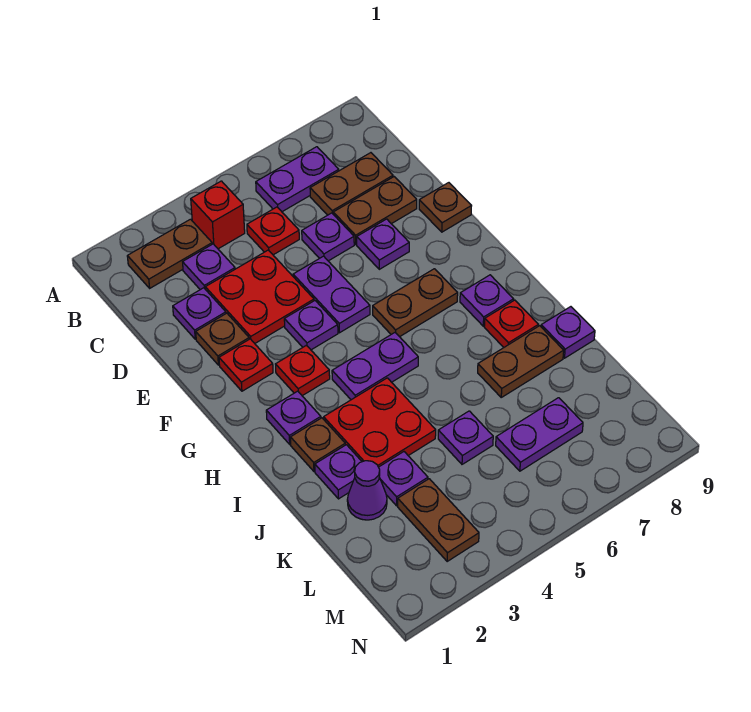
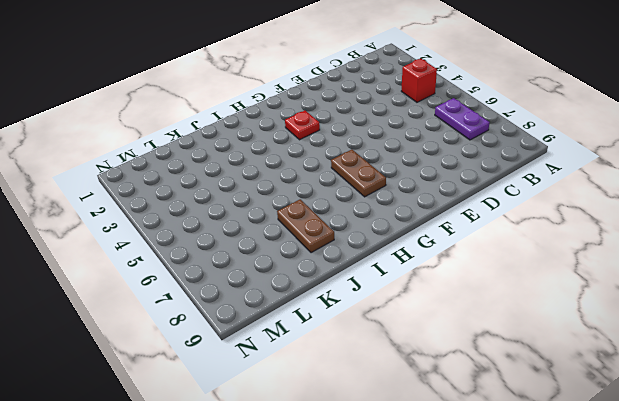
none -> brown plate B2:B3 level 1
none -> purple plate C3 level 1
none -> red plate C5 level 1
none -> brown plate C7:C8 level 1

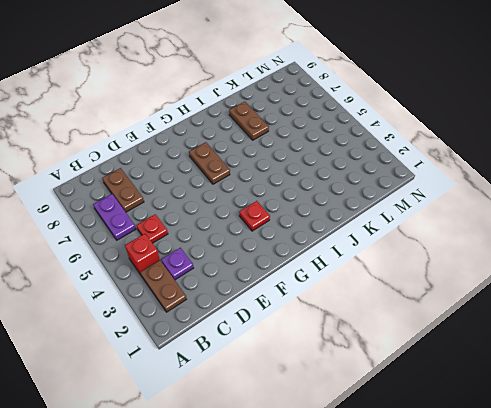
none -> purple plate D2 level 1
none -> red plate D3:E4 level 1
none -> purple plate D6 level 1
none -> brown plate D7:D8 level 1

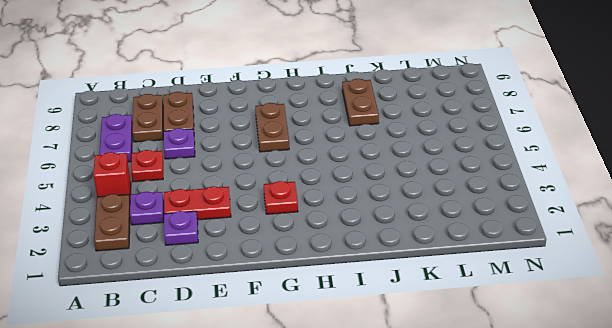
red plate D3:E3 level 1 -> red plate D3:E4 level 1
none -> brown plate E2 level 1
none -> purple plate E5:F5 level 1
none -> purple plate E7 level 1
none -> brown plate E9 level 1

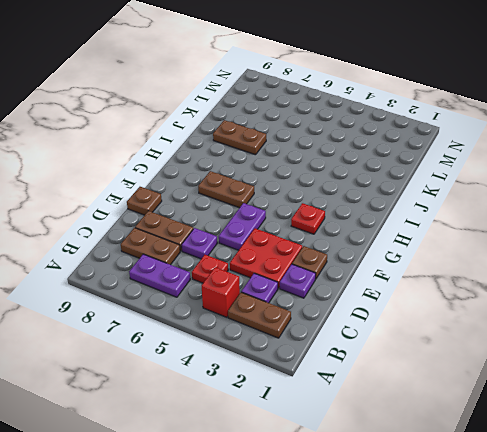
none -> purple plate E7 level 1
none -> red plate F2 level 1
none -> purple plate F4 level 1
none -> purple plate H2 level 1

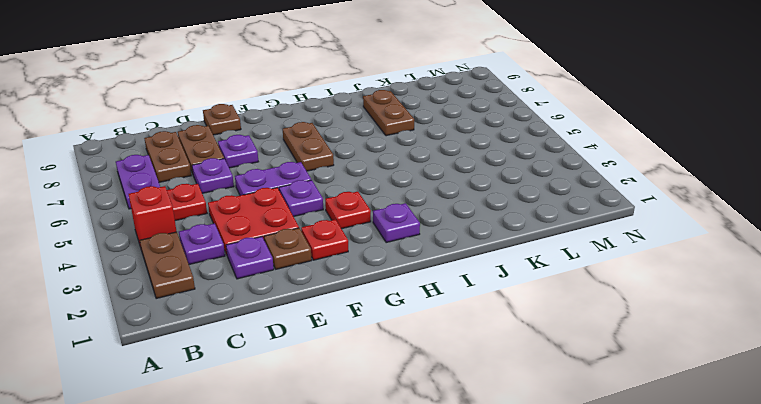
none -> purple plate H4:H5 level 1
none -> purple plate H8 level 1
none -> brown plate I2 level 1
none -> red plate I3:J4 level 1

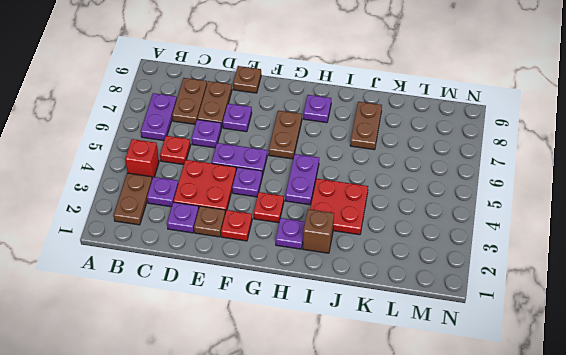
brown brick I2 level 1 -> brown plate I2 level 1
none -> red plate I8 level 1
none -> purple plate J2 level 1
none -> purple plate J9 level 1
none -> purple cone K2 level 1

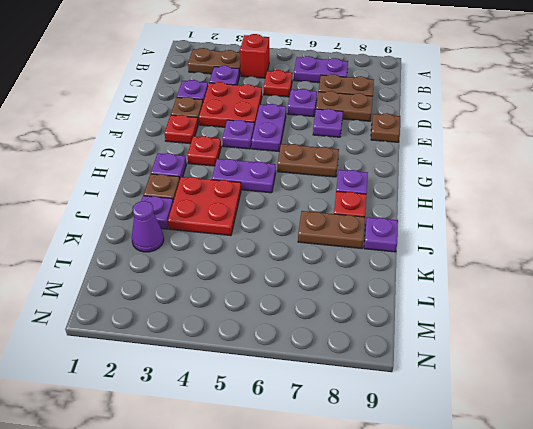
none -> purple plate K3 level 1
none -> purple plate K5 level 1
none -> brown plate L3:M3 level 1
none -> purple plate L6:L7 level 1

